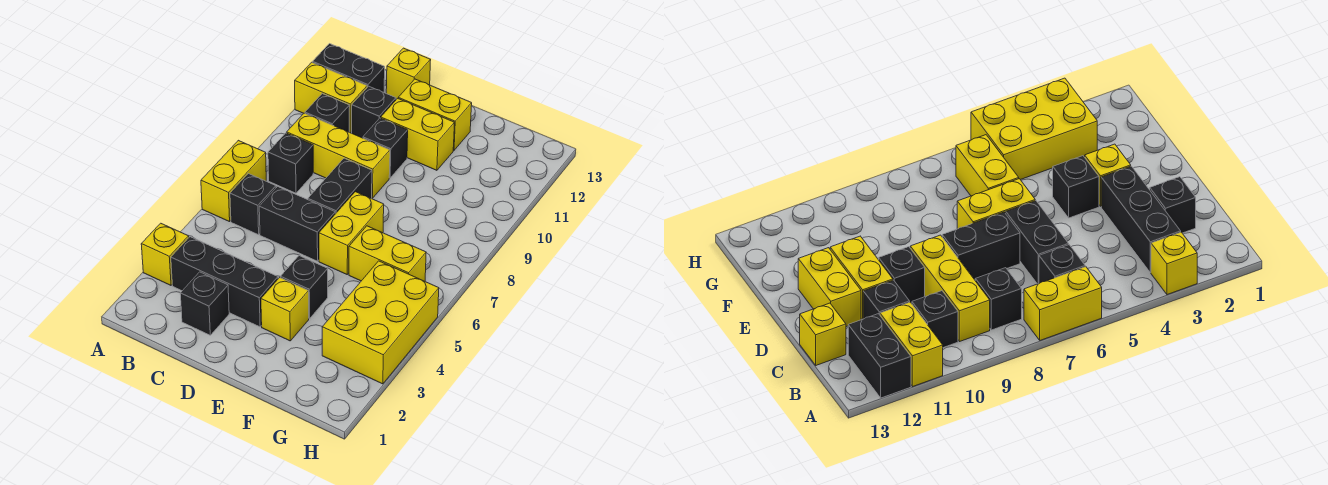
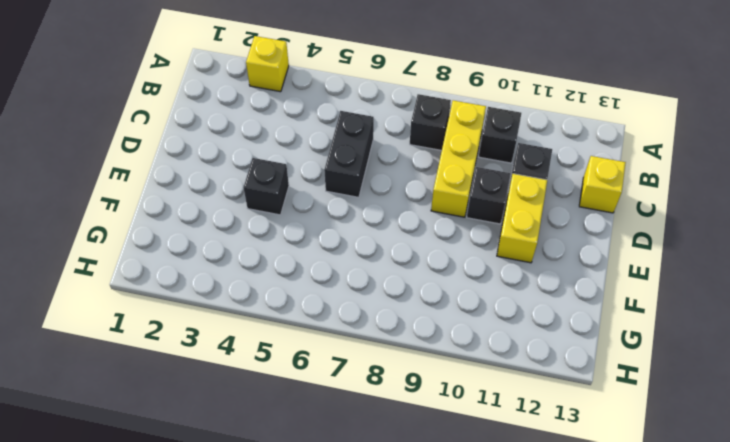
none -> yellow brick A6:A7 level 1
none -> yellow brick A11:B11 level 1
none -> black brick A12:B12 level 1

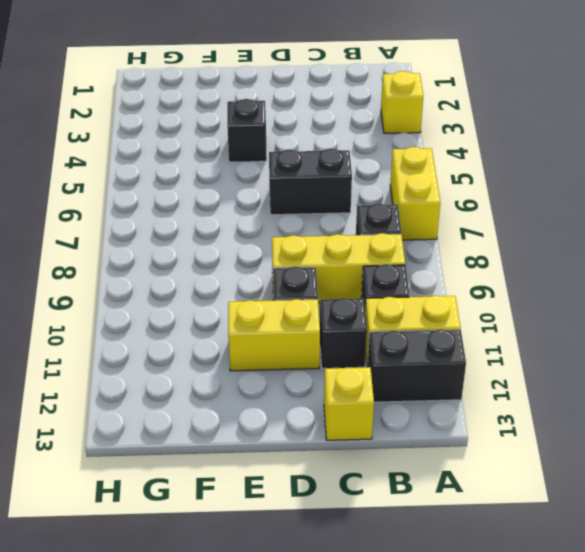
none -> black brick B3:D3 level 1
none -> black brick B6 level 1
none -> black brick C2 level 1

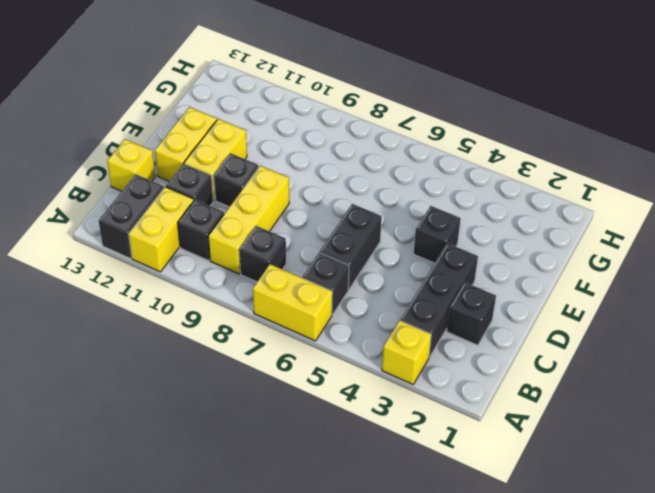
none -> black brick D7:D8 level 1
none -> yellow brick E3 level 1
none -> yellow brick E6:E7 level 1

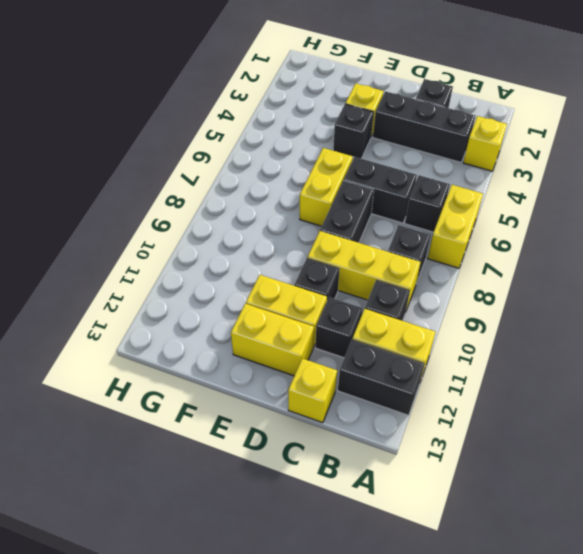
none -> yellow brick F6:G6 level 1
none -> yellow brick G3:H5 level 1

